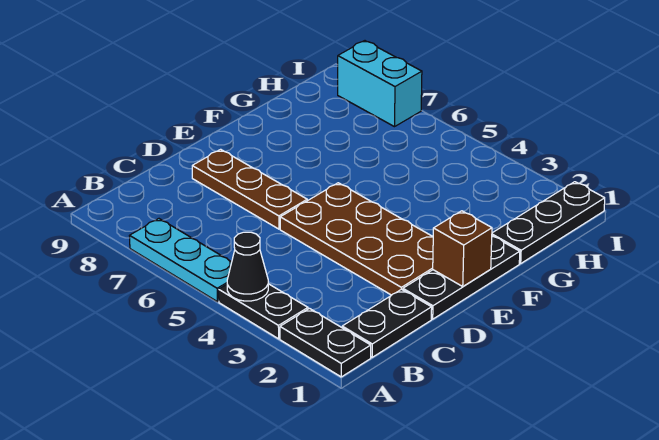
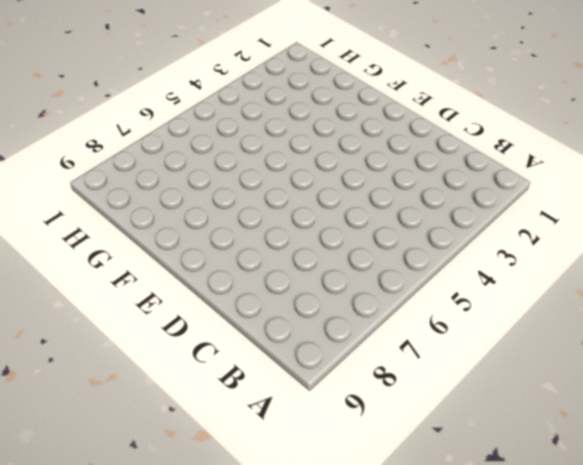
none -> black plate A1:A2 level 1
none -> black plate A3:A4 level 1

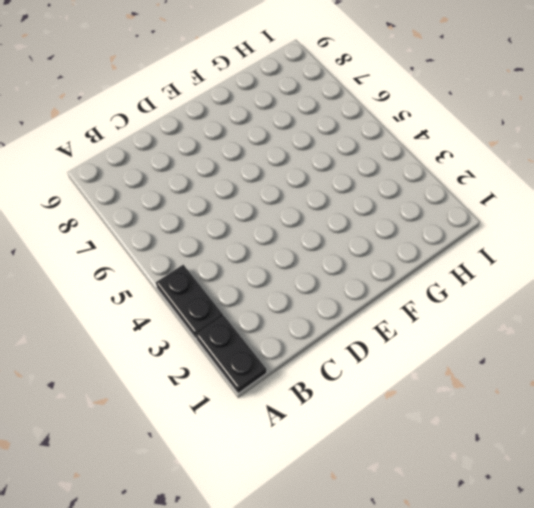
none -> cyan plate A5:A7 level 1
none -> black plate B1:C1 level 1

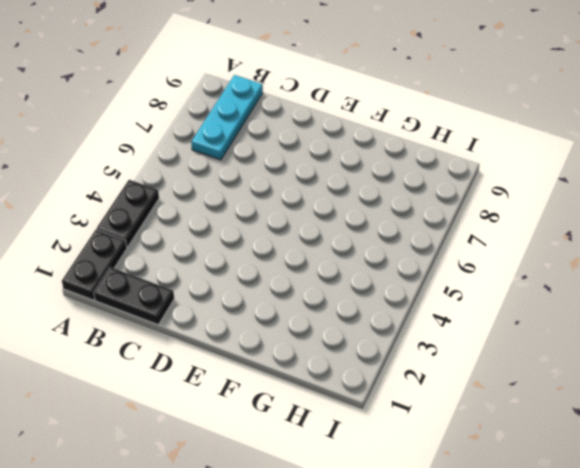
cyan plate B7:B9 level 1 -> cyan plate A5:A7 level 1
none -> black plate D1:F1 level 1
none -> brown plate D2:E5 level 1

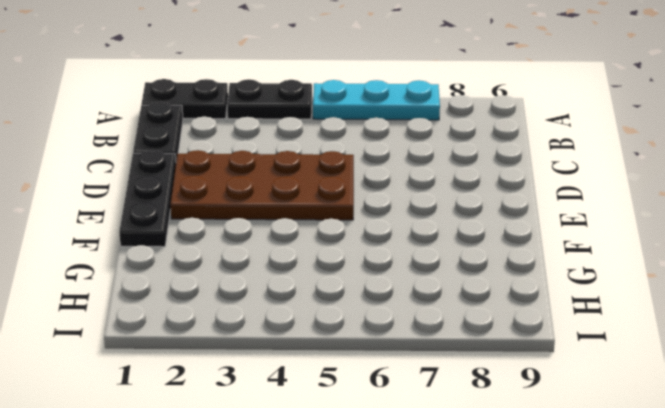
none -> brown plate D6:D8 level 1
none -> black plate G1:I1 level 1

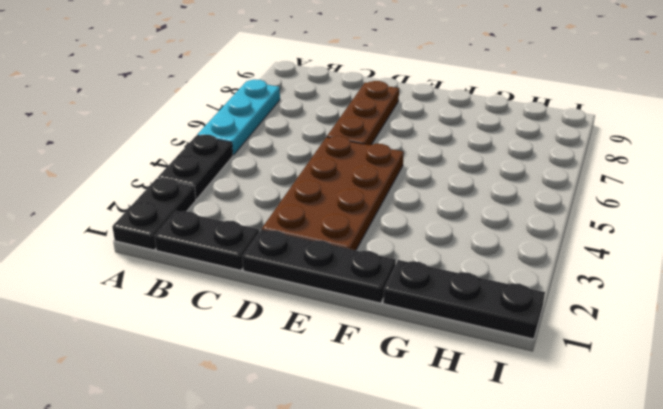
none -> cyan brick I7:I8 level 1
none -> black cone A4 level 2

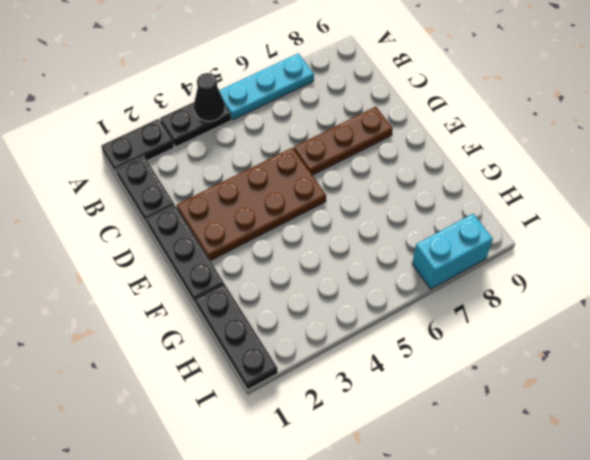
none -> brown brick E1 level 2

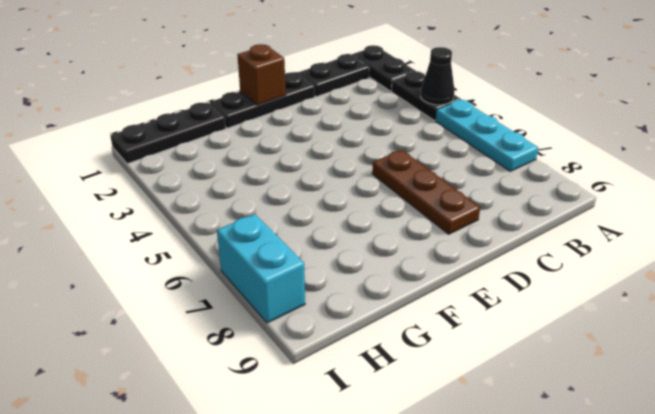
none -> brown plate D2:E5 level 1

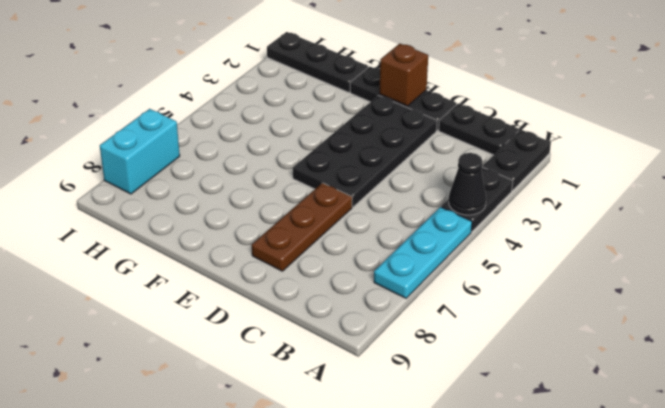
black plate D2:E5 level 1 -> brown plate D2:E5 level 1

